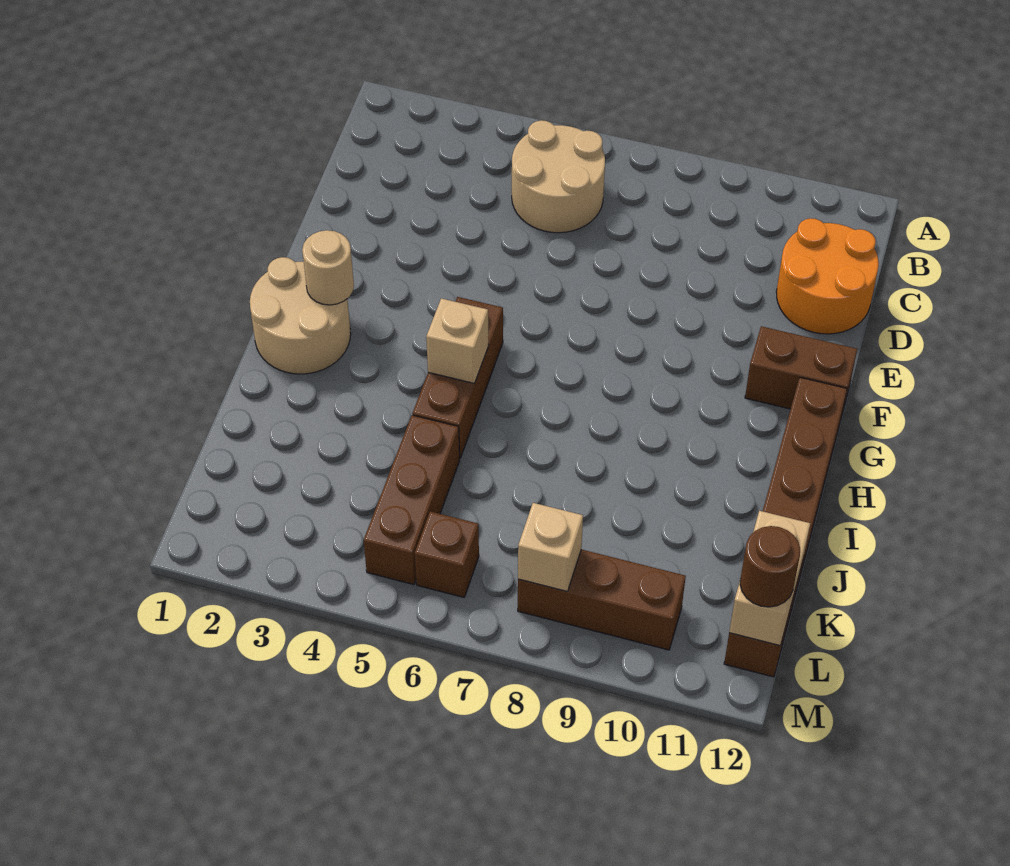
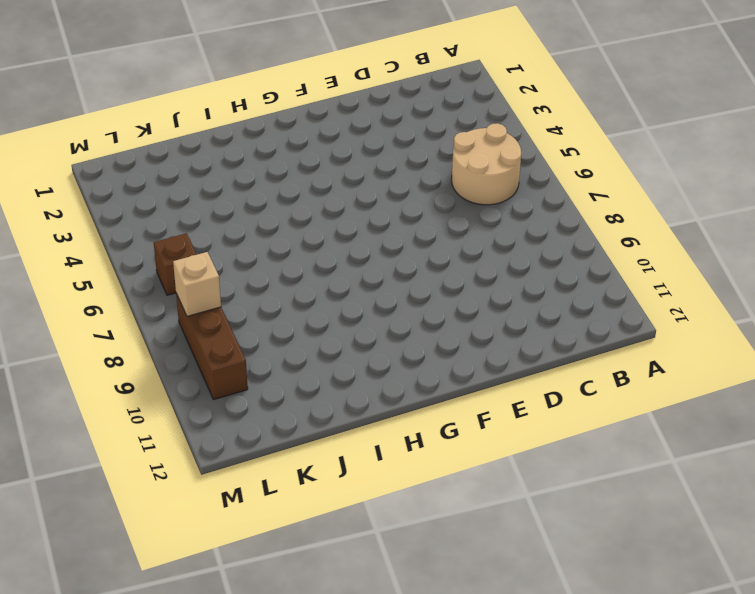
none -> orange round brick C11:D12 level 1
none -> brown brick F11:F12 level 1
none -> tan round brick G1:H2 level 1

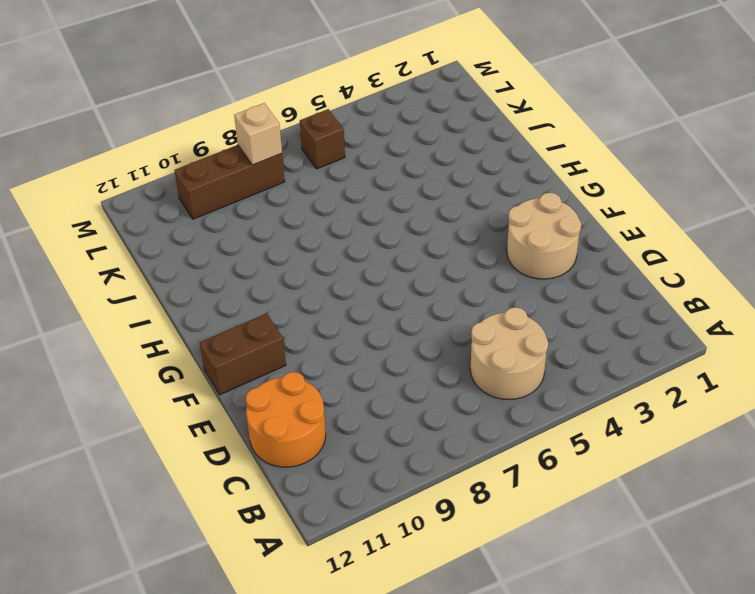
tan round brick E2:F3 level 1 -> tan round brick G1:H2 level 1
none -> brown brick G5:I5 level 1
none -> brown brick G12:L12 level 1
none -> brown brick J5:L5 level 1

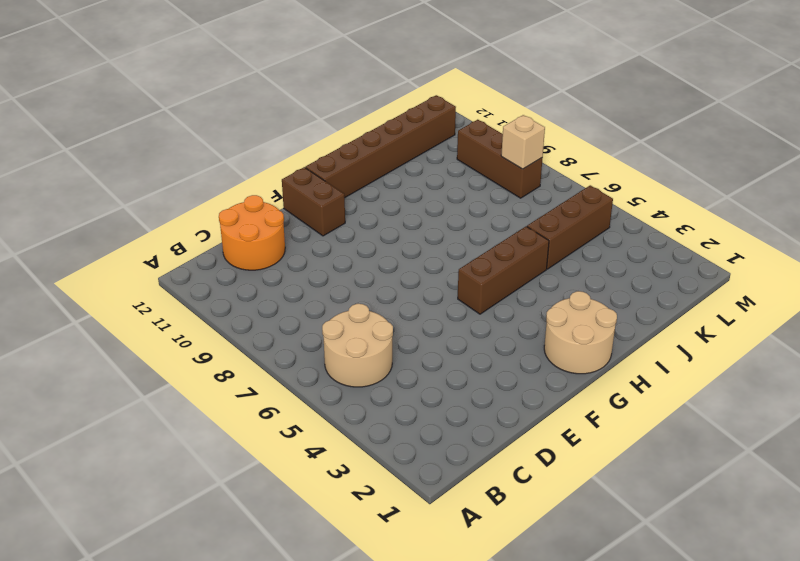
none -> brown brick L6 level 1
none -> tan round brick G2 level 2
none -> tan brick H5 level 2

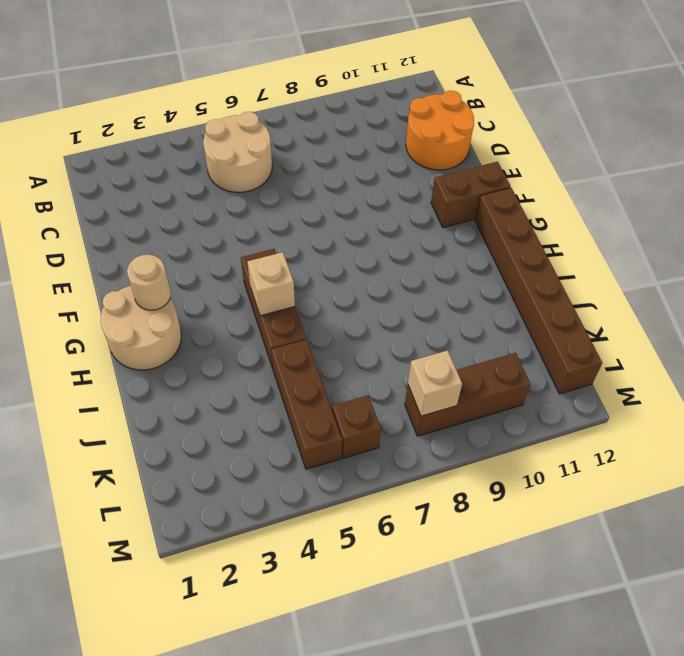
none -> tan brick K12:L12 level 2
none -> brown round brick L12 level 3

